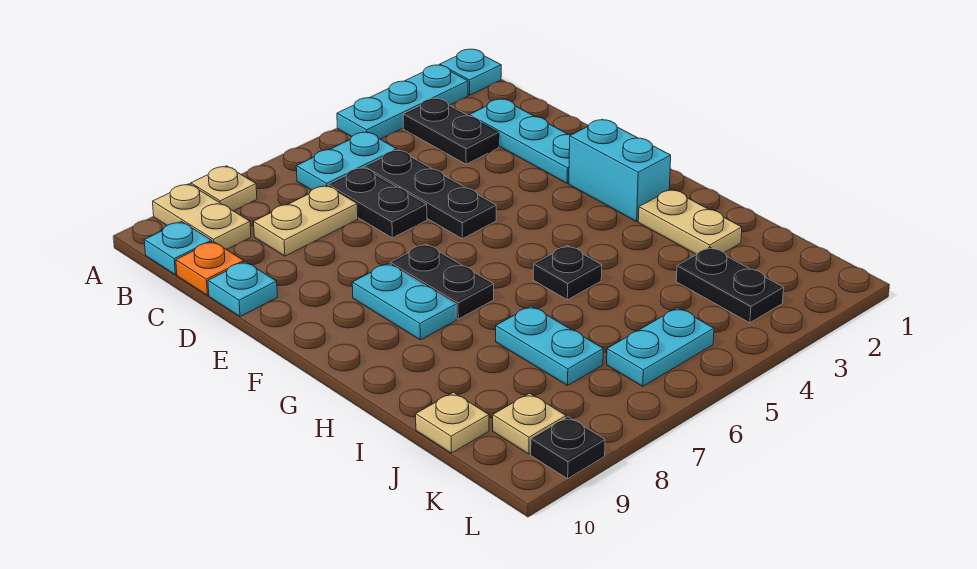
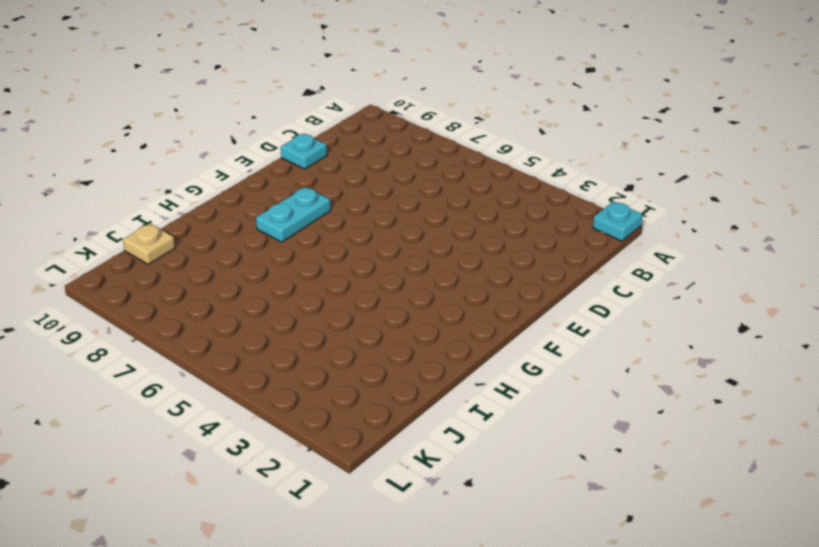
none -> cyan plate A2:A4 level 1
none -> tan plate A8 level 1
none -> tan plate A9:B9 level 1

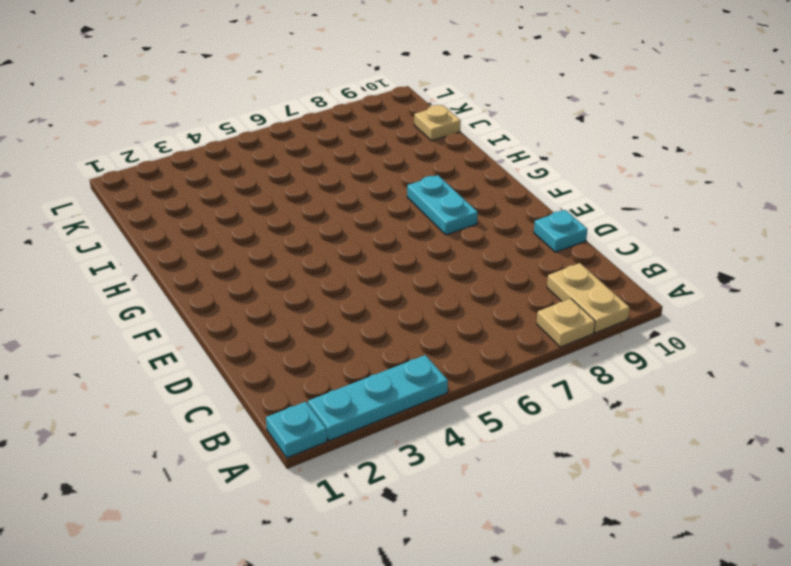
none -> black plate B3:C3 level 1
none -> cyan plate B5:B6 level 1
none -> cyan plate B10 level 1

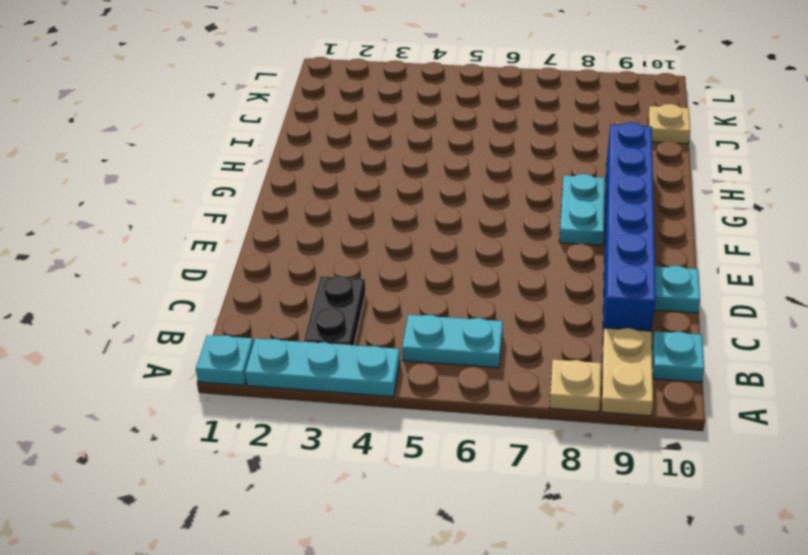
blue brick C9:H9 level 1 -> none
none -> cyan plate C2:E2 level 1
none -> black plate C5:E5 level 1
none -> black plate C6:D6 level 1

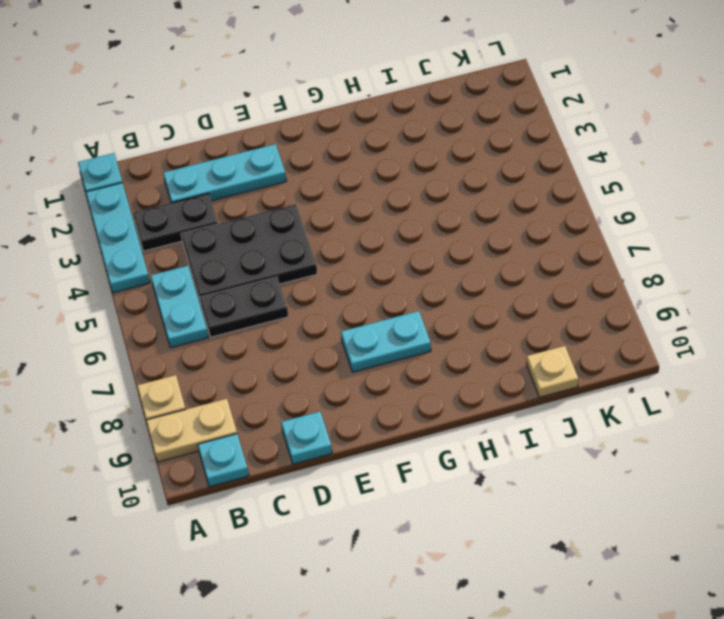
black plate C4:E5 level 1 -> black plate C5:E5 level 1
none -> tan plate C7:C8 level 1
none -> orange plate C10 level 1
none -> cyan brick F2:G2 level 1

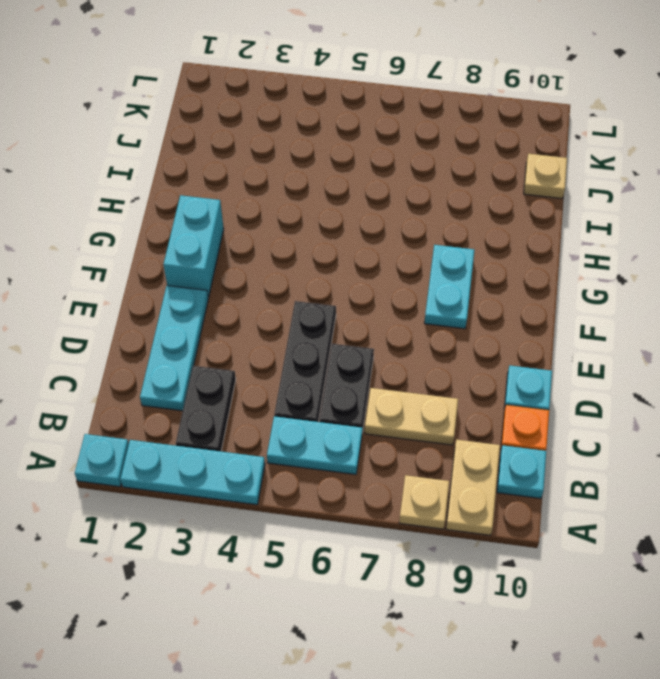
none -> black plate F7:G7 level 1
none -> tan plate H2:I2 level 1
none -> black plate H5 level 1

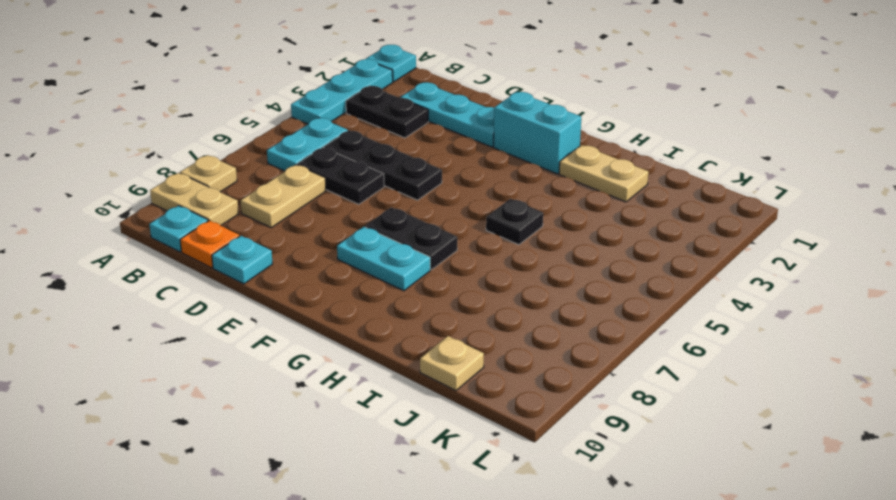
none -> cyan plate I7:J7 level 1
none -> black plate J3:K3 level 1
none -> cyan plate K5:K6 level 1

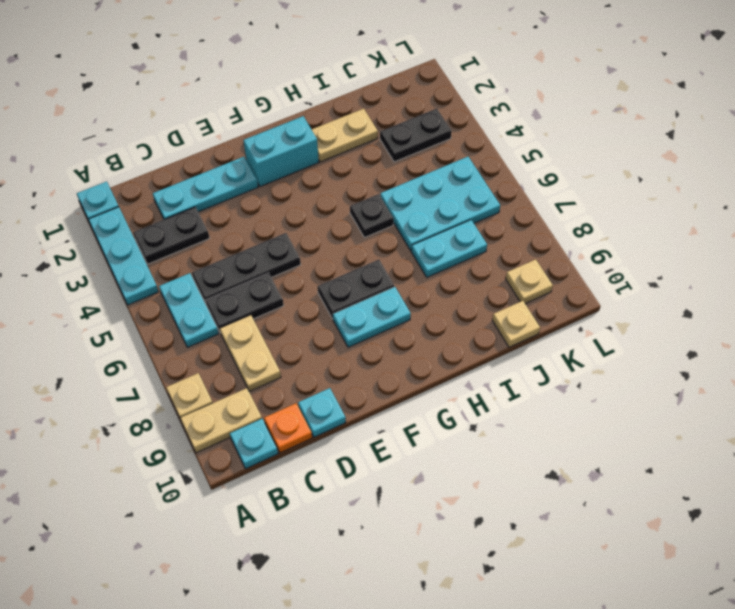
cyan plate I5:K6 level 1 -> cyan plate K5:K6 level 1
none -> black plate L9 level 1

